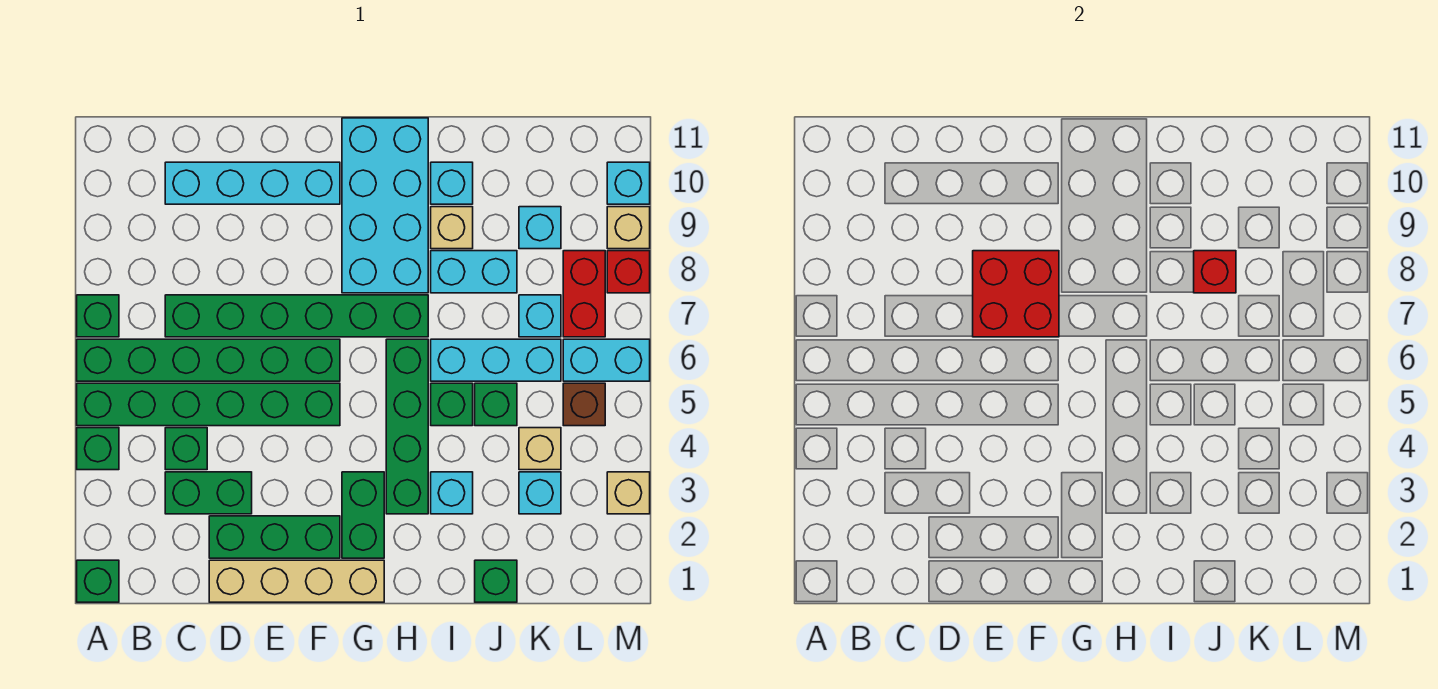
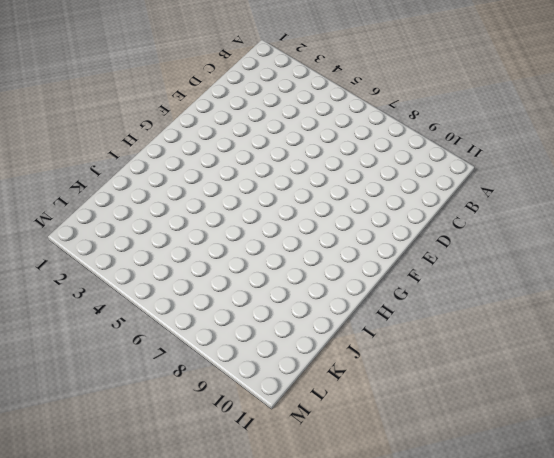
none -> green brick A1 level 1
none -> green brick A4 level 1
none -> green brick A5:F5 level 1
none -> green brick A6:F6 level 1

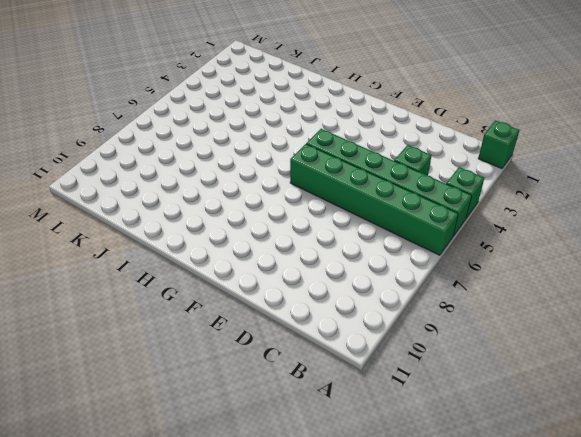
none -> green brick A7 level 1
none -> green brick C3:D3 level 1
none -> green brick C7:H7 level 1
none -> cyan brick C10:F10 level 1

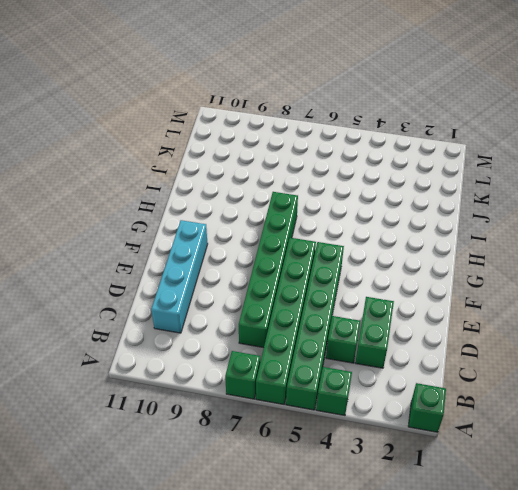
none -> tan brick D1:G1 level 1
none -> green brick D2:F2 level 1
none -> green brick G2:G3 level 1
none -> cyan brick G8:H11 level 1

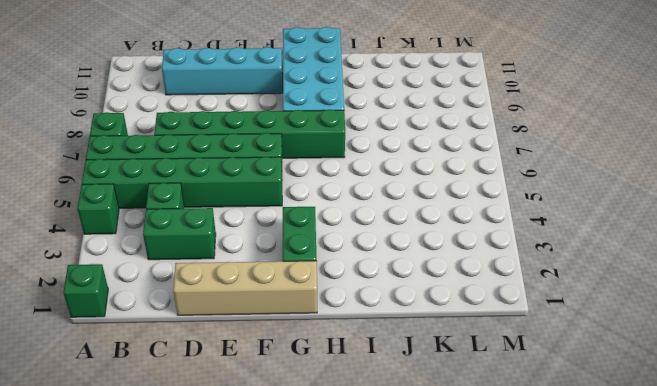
none -> green brick D2:F2 level 1
none -> green brick H3:H6 level 1
none -> cyan brick I3 level 1
none -> green brick I5 level 1

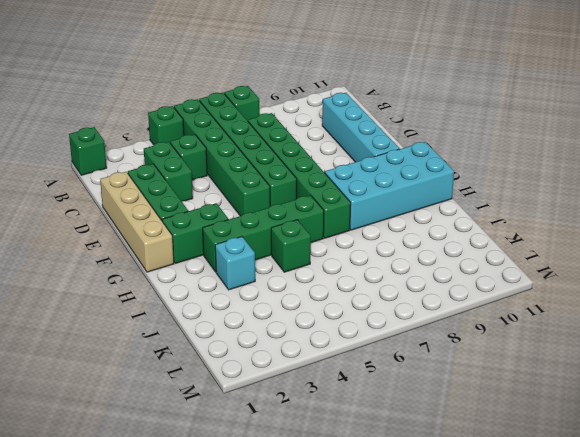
none -> cyan brick I6:K6 level 1
none -> cyan brick I8:J8 level 1
none -> tan brick I9 level 1
none -> cyan brick I10 level 1

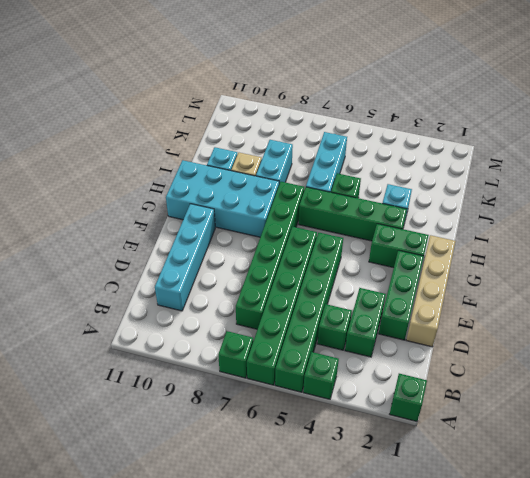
none -> green brick J1 level 1
none -> green brick J5 level 1
none -> cyan brick K3 level 1
none -> tan brick K4 level 1

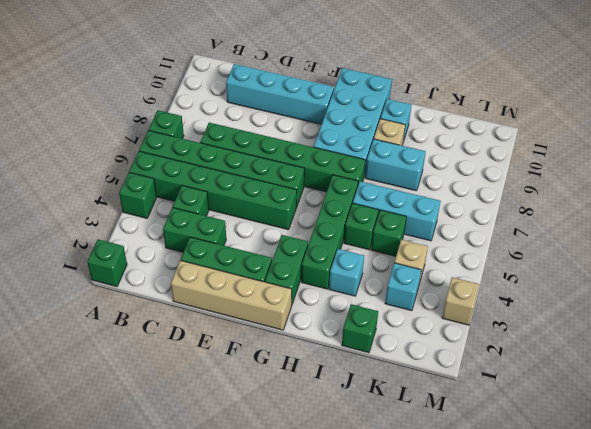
none -> cyan brick K7 level 1
none -> cyan brick K9 level 1
none -> brown brick L5 level 1
none -> cyan brick L6:M6 level 1

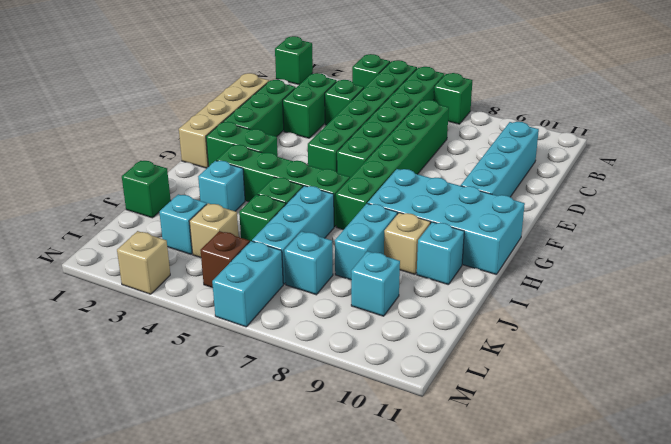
none -> red brick L7:L8 level 1
none -> red brick M8 level 1
none -> tan brick M9 level 1
none -> cyan brick M10 level 1

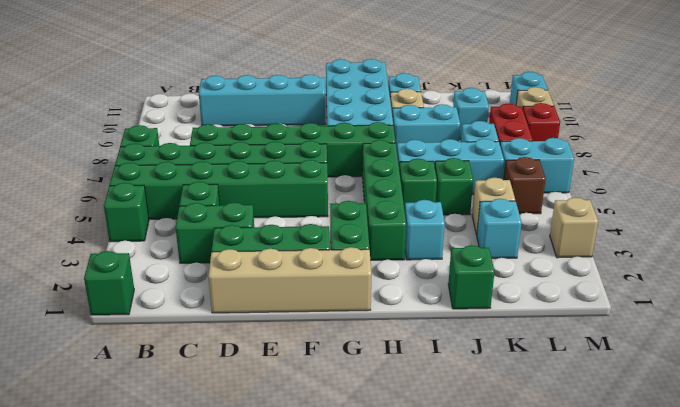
none -> red brick E7:F8 level 2
none -> red brick J8 level 2

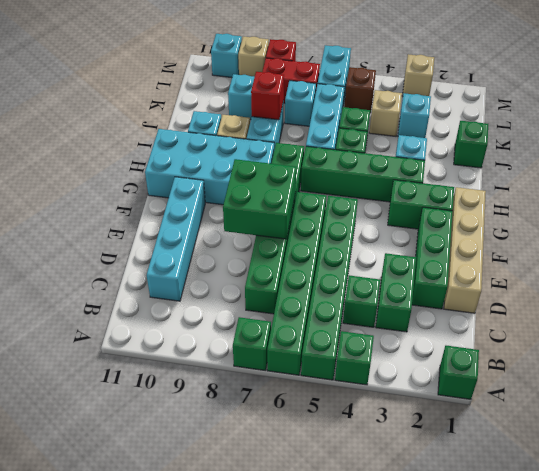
green brick E7:F8 level 2 -> red brick E7:F8 level 2

